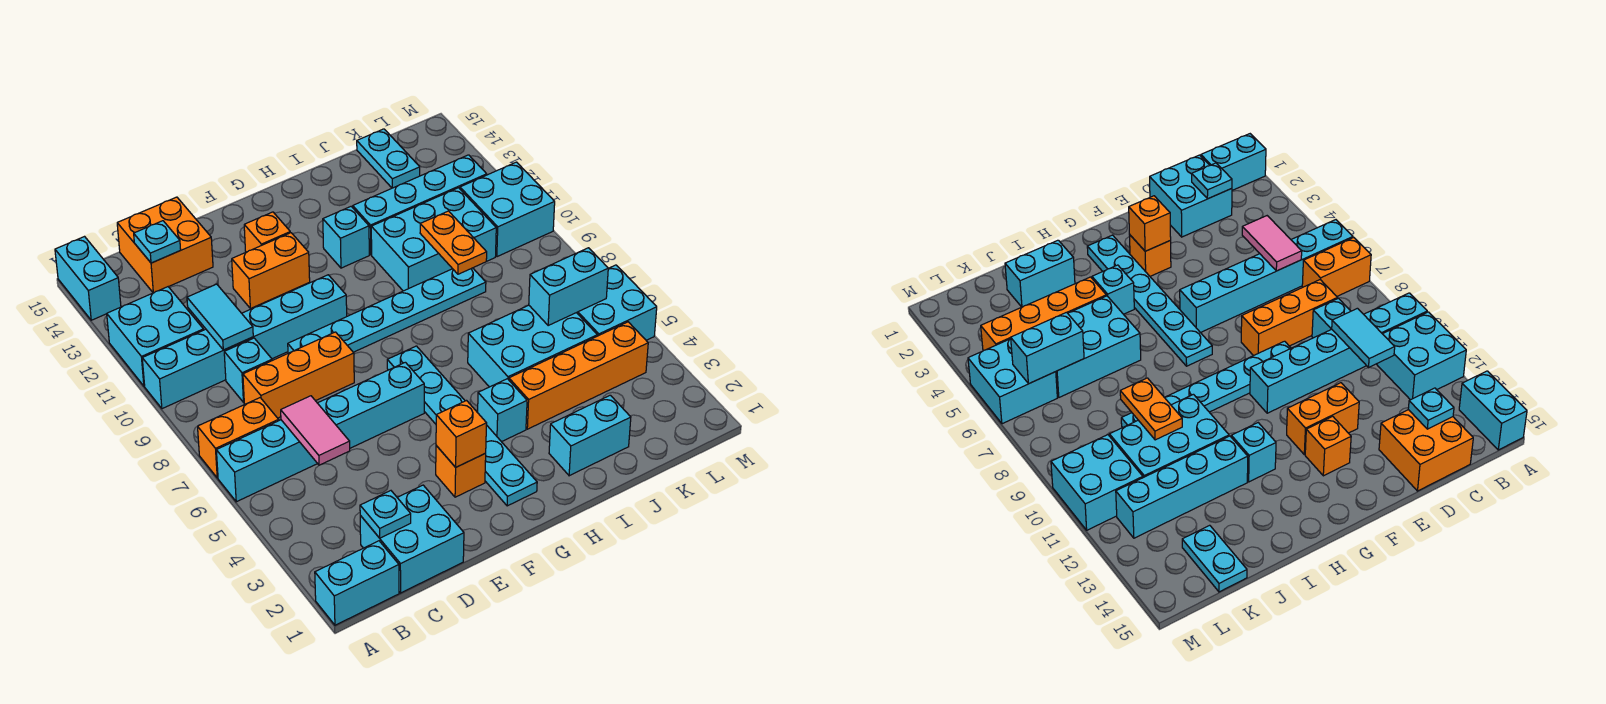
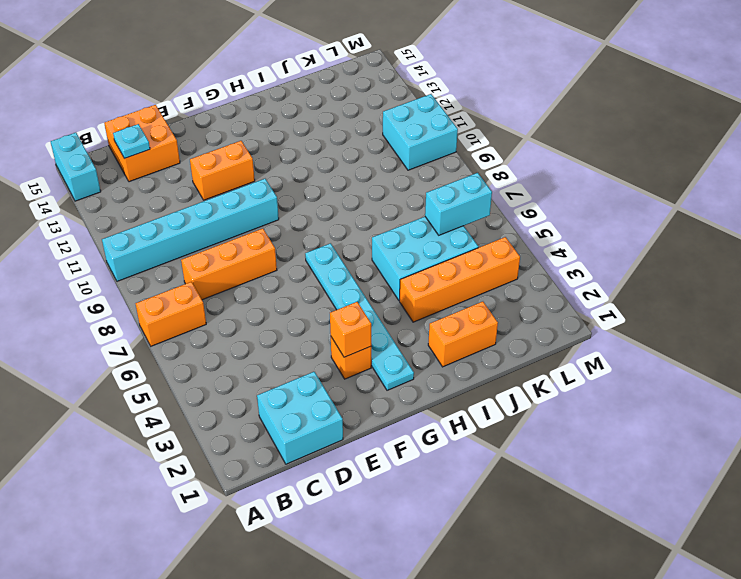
orange brick I2:J2 level 1 -> cyan brick I2:J2 level 1
none -> cyan brick A1:B1 level 1
none -> cyan brick A6:F6 level 1
none -> cyan brick A11:B12 level 1
none -> cyan brick C9 level 1

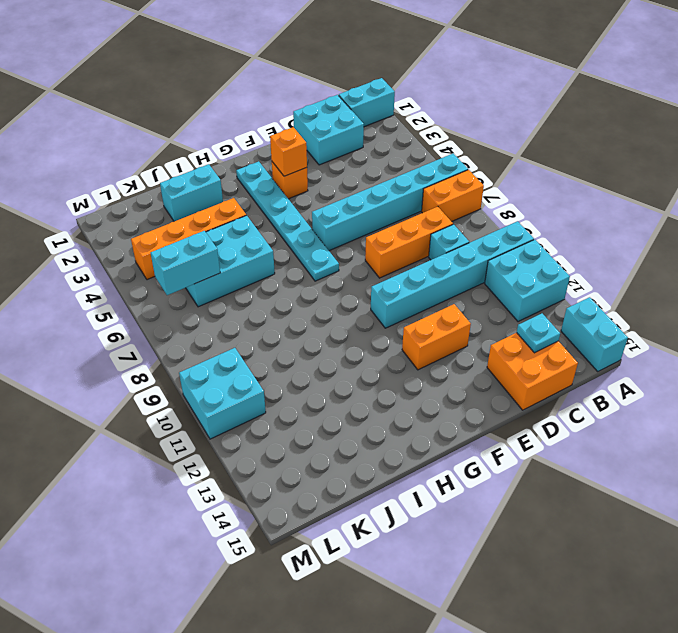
none -> cyan plate E9:J9 level 1
none -> orange brick F13 level 1
none -> cyan brick H4 level 1
none -> cyan brick H12 level 1

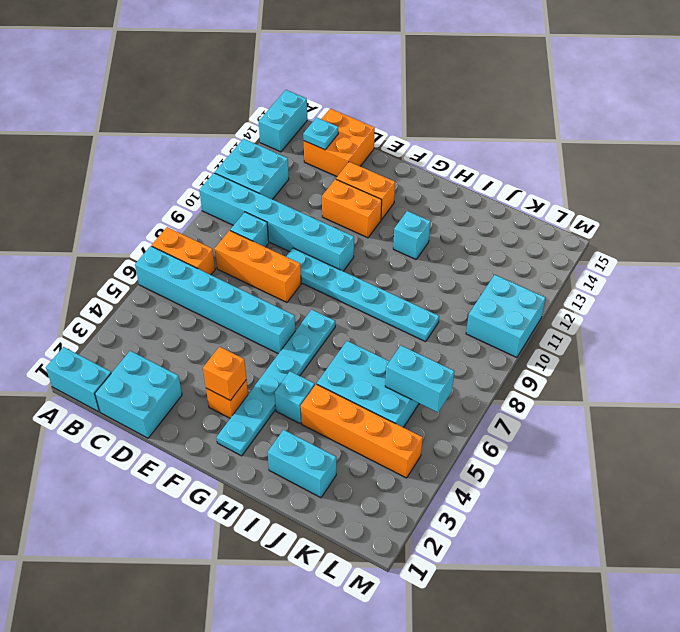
orange brick E13:F13 level 1 -> orange brick F13 level 1
none -> cyan brick I10:K11 level 1
none -> cyan brick I12:L12 level 1
none -> cyan plate K14:K15 level 1
none -> cyan brick L5:M6 level 1

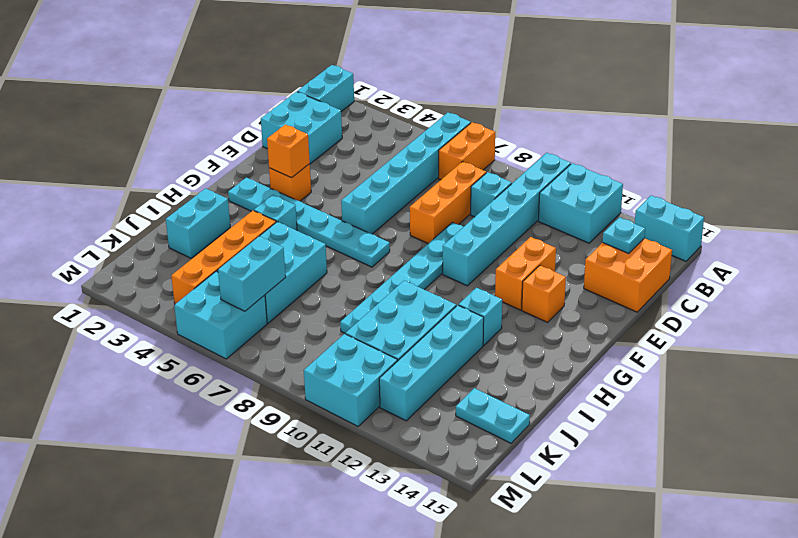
none -> cyan plate C2 level 2
none -> pink tile C5:C6 level 2
none -> cyan tile C10:C11 level 2
none -> orange plate J9:J10 level 2

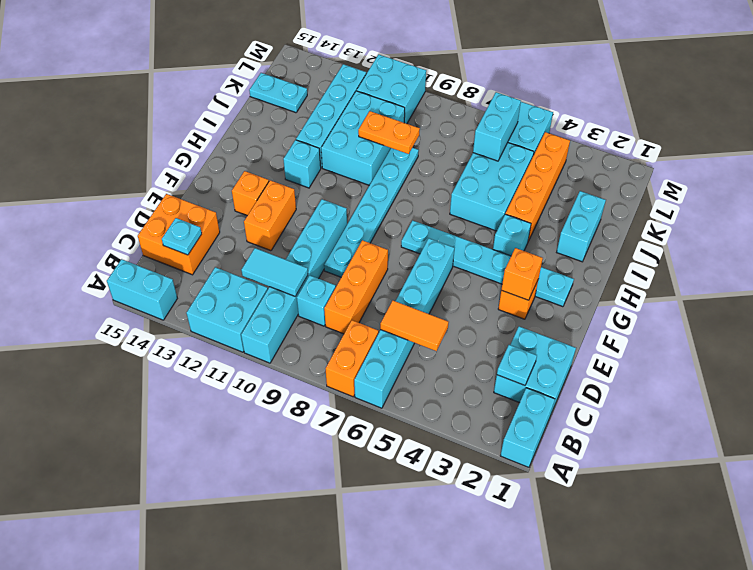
orange tile C5:C6 level 2 -> pink tile C5:C6 level 2

